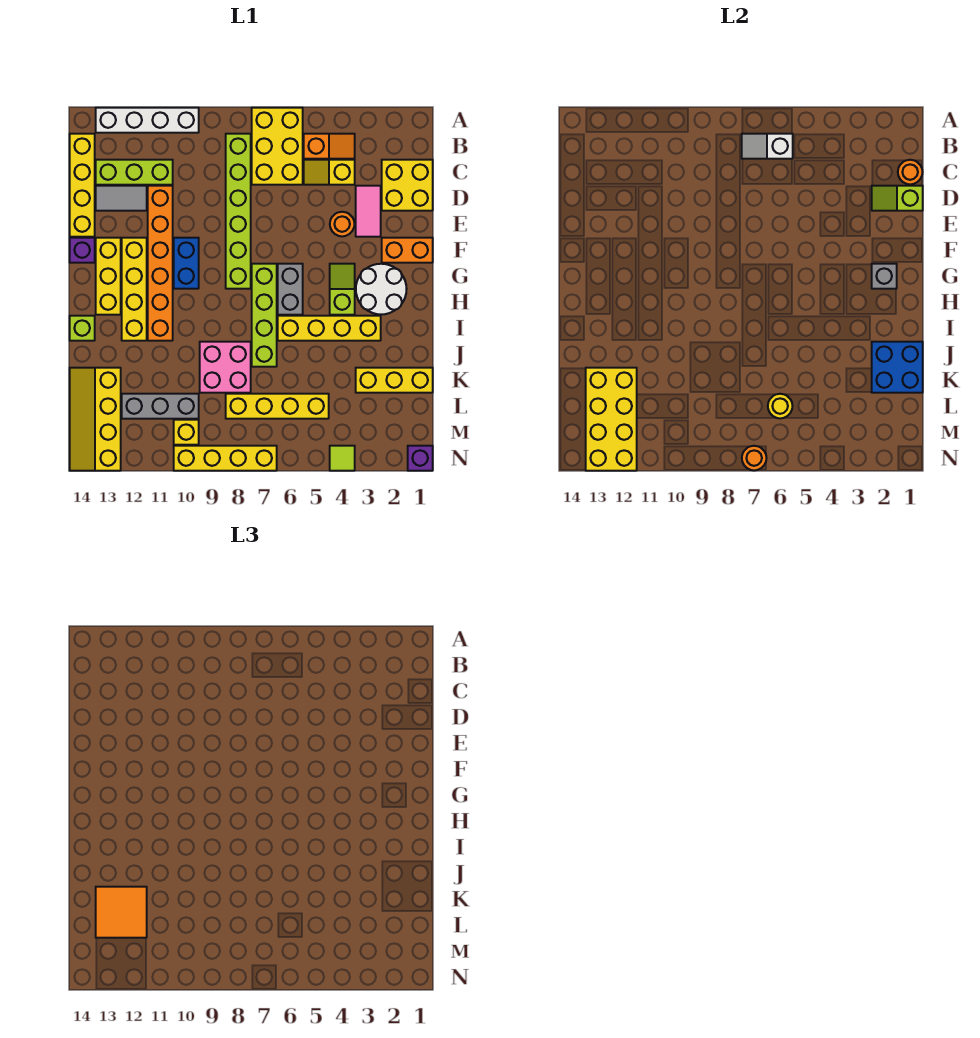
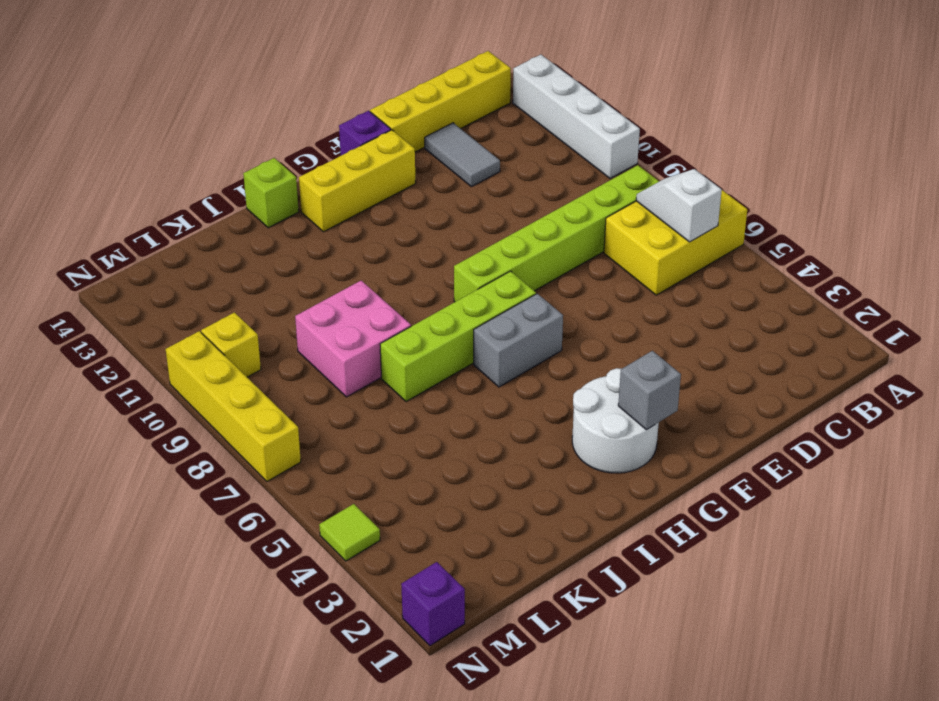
none -> orange slope B4:B5 level 1 top 5
none -> yellow brick C1:D2 level 1
none -> yellow slope C4:C5 level 1 top 4
none -> lime brick C11:C13 level 1

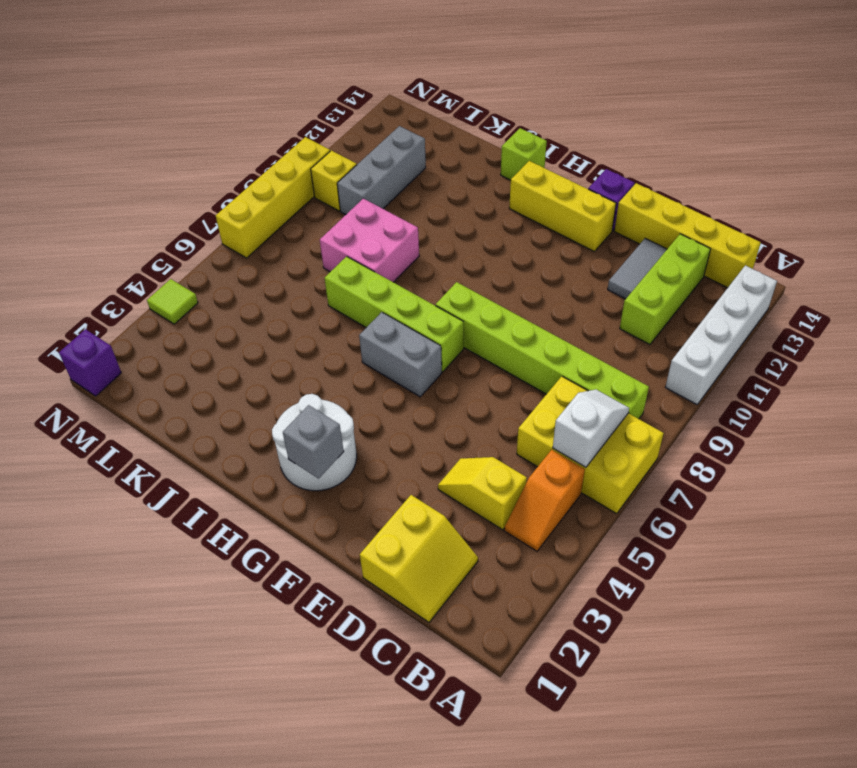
yellow slope C1:D2 level 1 top D -> yellow brick C1:D2 level 1
yellow slope C4:D4 level 1 top C -> yellow slope C4:C5 level 1 top 4
none -> pink tile D3:E3 level 1
none -> orange brick D11:I11 level 1
none -> orange round brick E4 level 1
none -> orange brick F1:F2 level 1

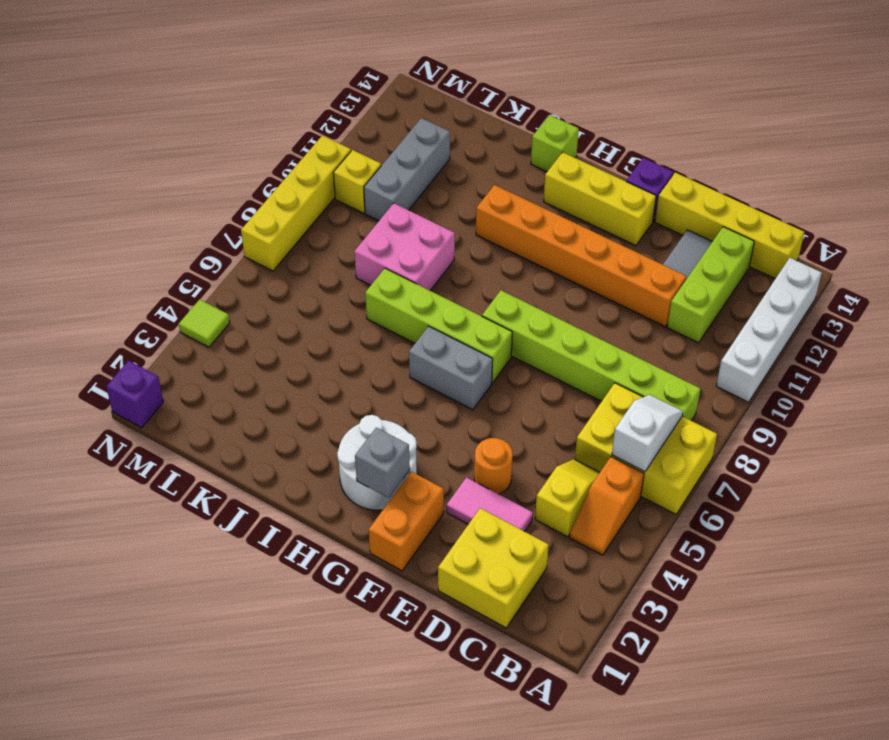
none -> blue brick F10:G10 level 1
none -> yellow brick F12:I12 level 1
none -> lime slope G4:H4 level 1 top H
none -> yellow brick I3:I6 level 1

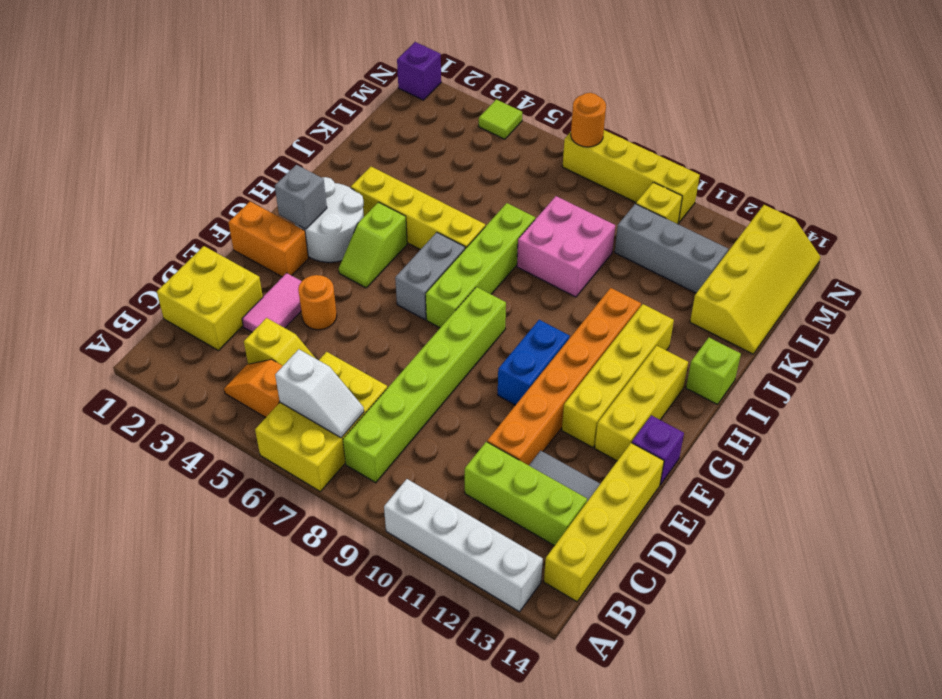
none -> yellow brick K1:K3 level 1
none -> yellow brick L5:L8 level 1
none -> orange round brick C1 level 2
none -> lime slope D1:D2 level 2 top 1

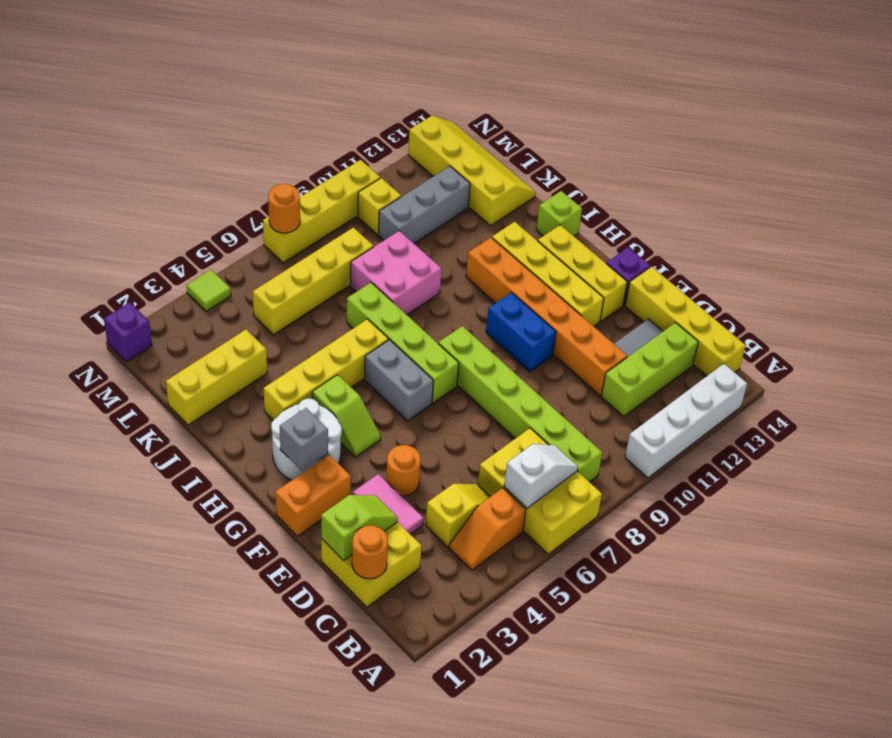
none -> blue brick J1:K2 level 2
none -> yellow brick K12:N13 level 2
none -> yellow round brick L6 level 2
none -> orange tile K12:L13 level 3

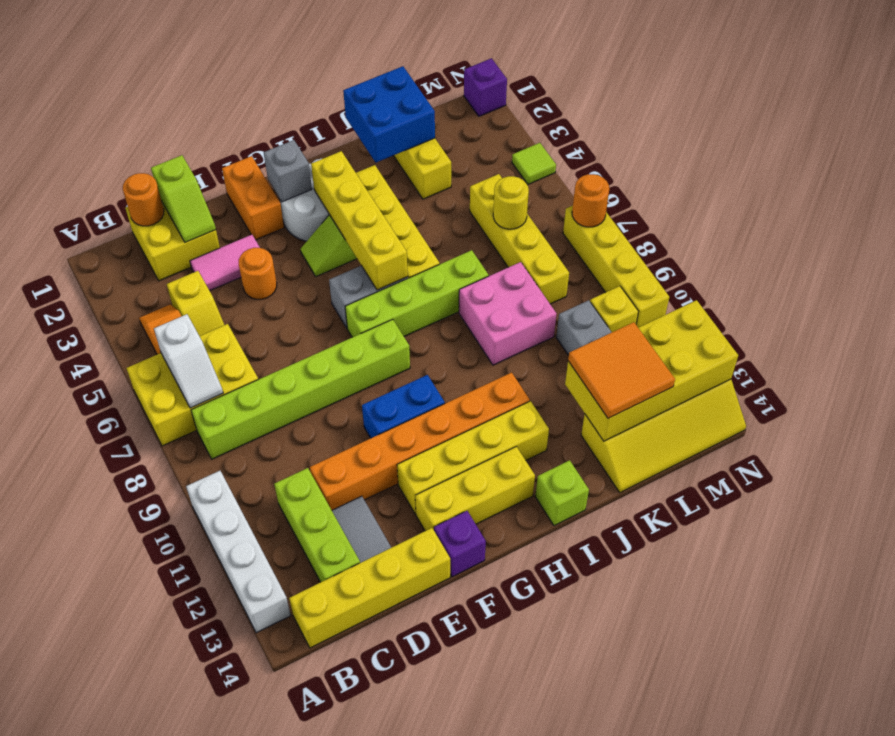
yellow brick H3:H6 level 2 -> none

